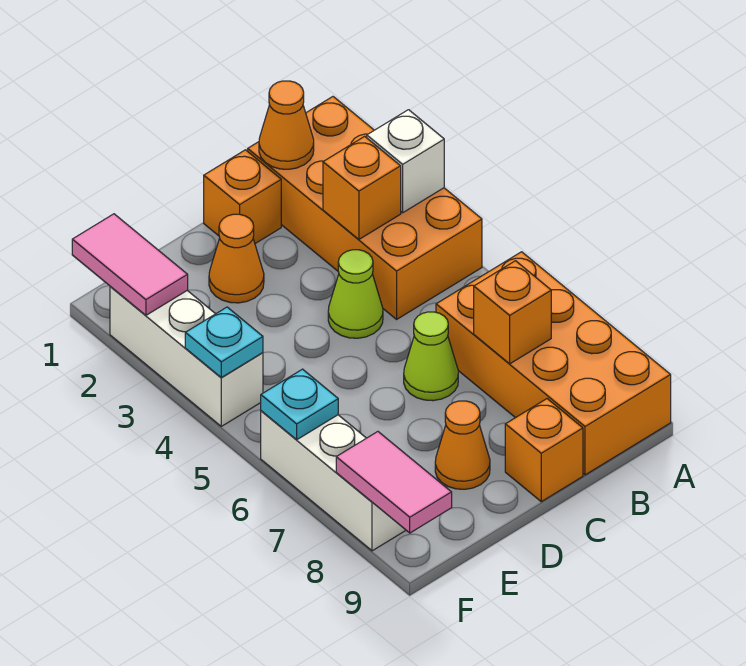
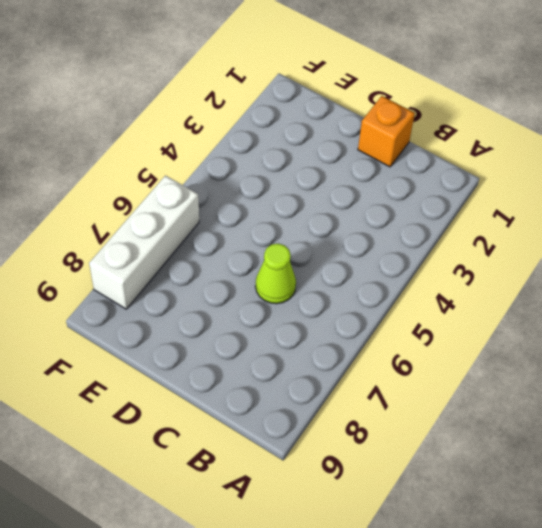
none -> orange brick A1:B4 level 1
none -> orange brick A6:B9 level 1
none -> lime cone C4 level 1

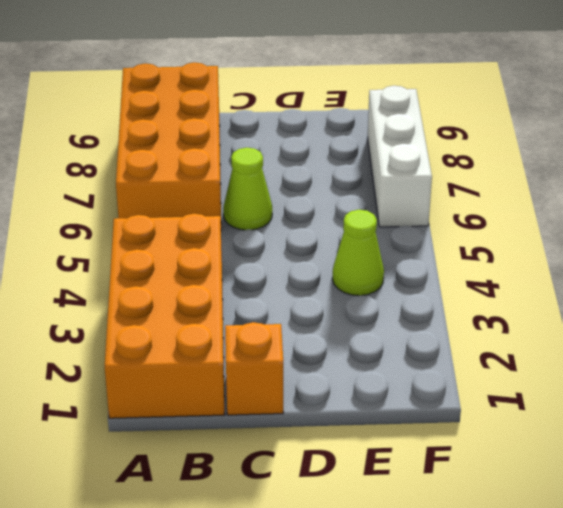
lime cone E4 level 1 -> lime cone C4 level 1
none -> orange brick C9 level 1
none -> orange cone D2 level 1
none -> orange cone D8 level 1

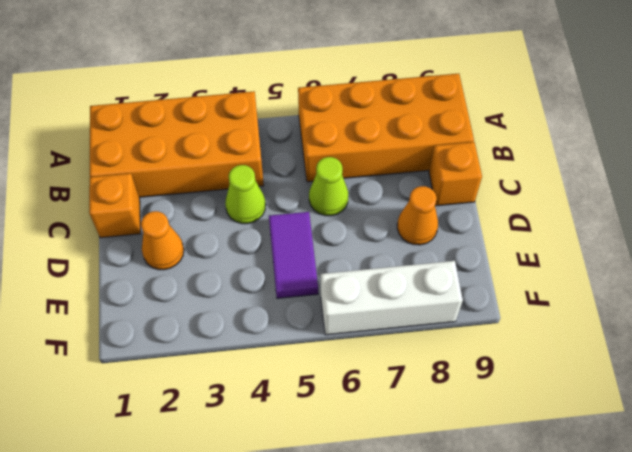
purple tile D5:E5 level 1 -> none
none -> white brick F2:F4 level 1
none -> white brick A3 level 2
none -> orange cone B1 level 2

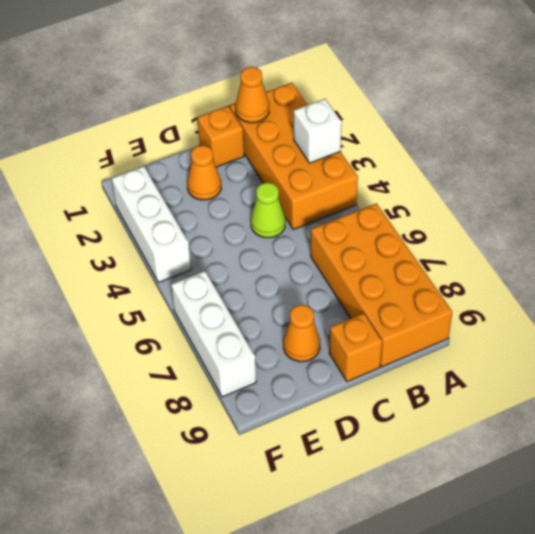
none -> lime cone C6 level 1
none -> orange brick B3 level 2
none -> orange brick B7 level 2

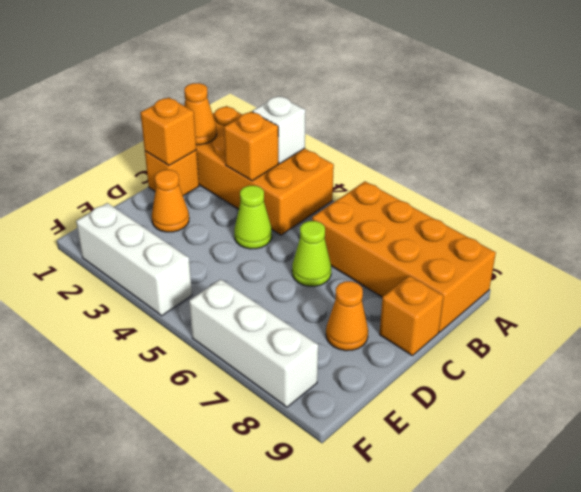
orange brick C1 level 2 -> orange brick B7 level 2
none -> pink tile F1:F2 level 2
none -> cyan plate F4 level 2
none -> cyan plate F6 level 2

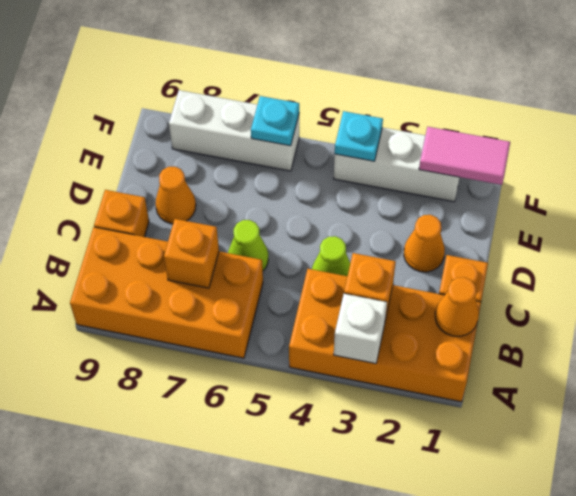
none -> pink tile F8:F9 level 2

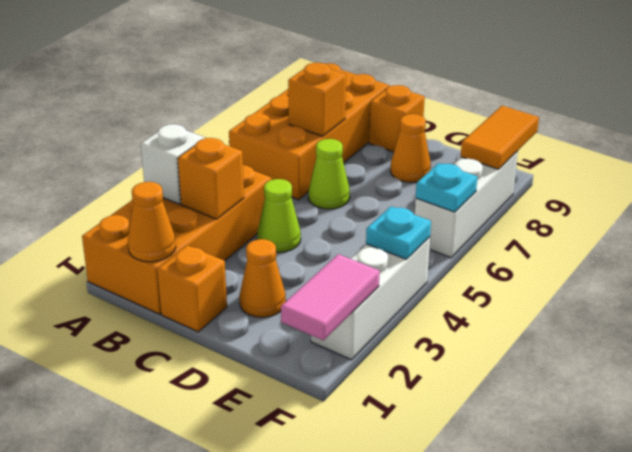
orange tile F8:F9 level 2 -> pink tile F8:F9 level 2

